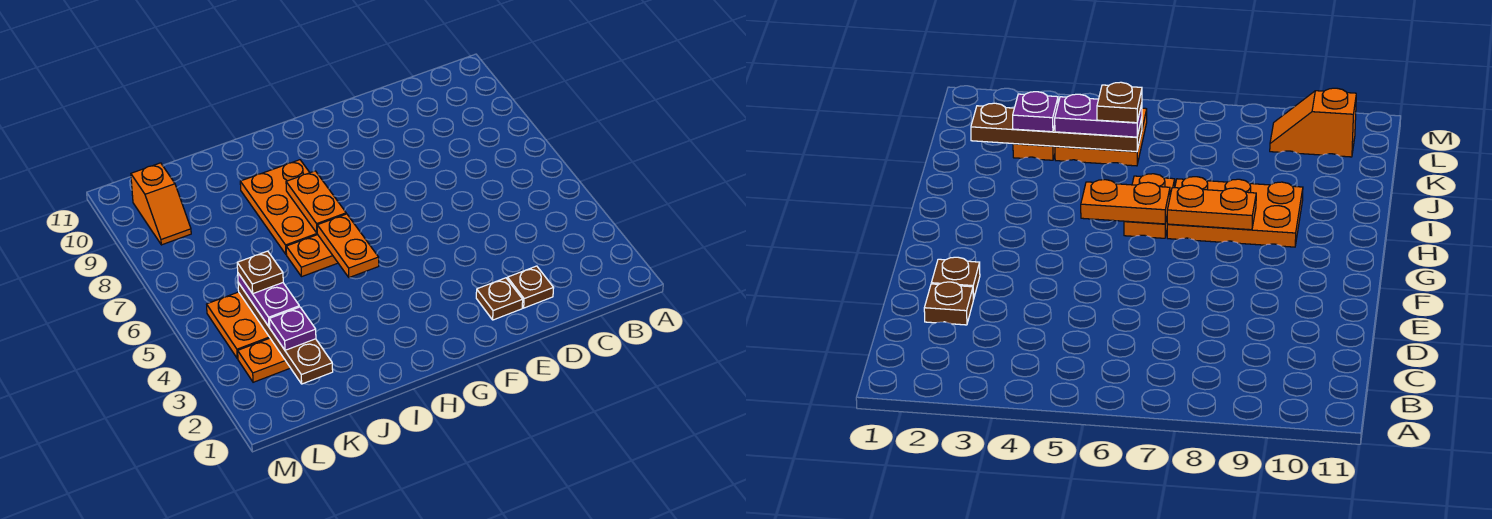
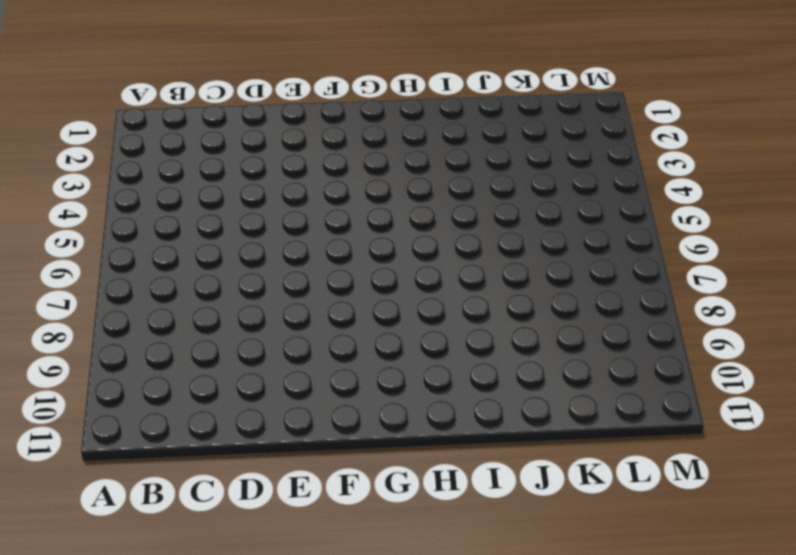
none -> brown plate D2 level 1
none -> brown plate E2 level 1
none -> orange plate H6:I6 level 1

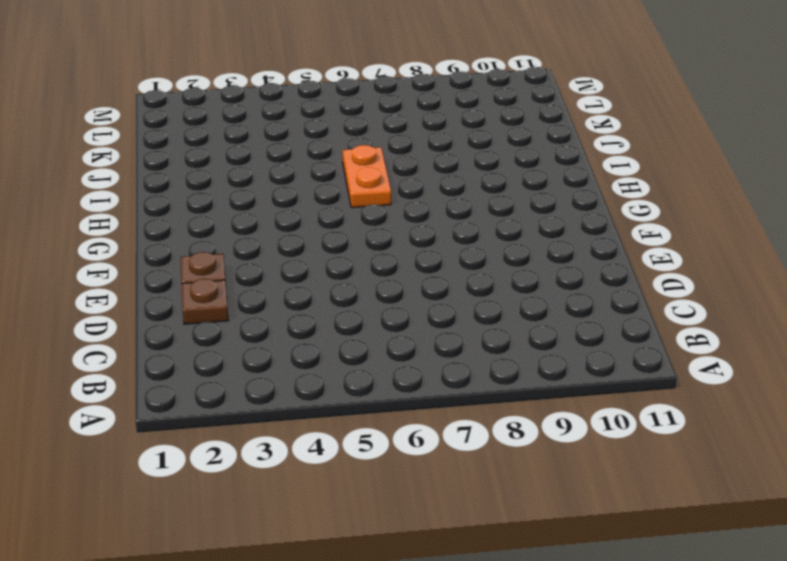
none -> orange plate H7:I9 level 1
none -> orange plate K3:L3 level 1
none -> orange plate K4:L5 level 1

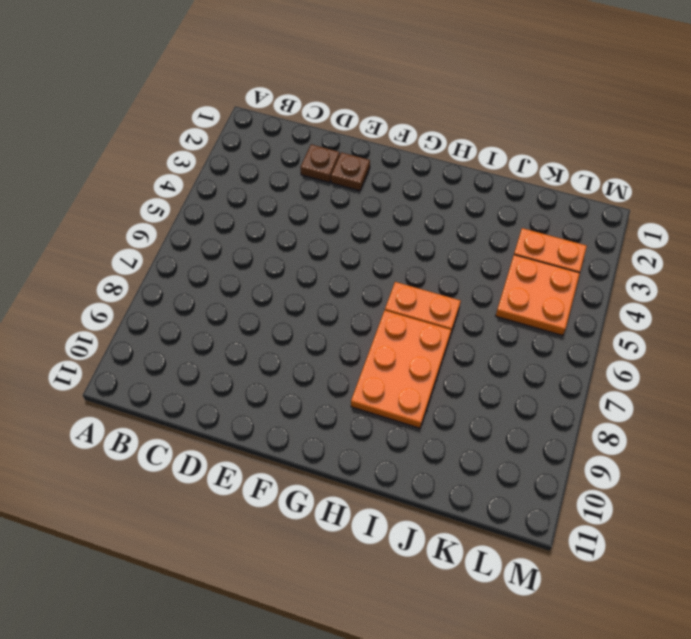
none -> orange slope L9:L10 level 1 top 10
none -> orange plate H5:H6 level 2
none -> orange plate H7:H8 level 2

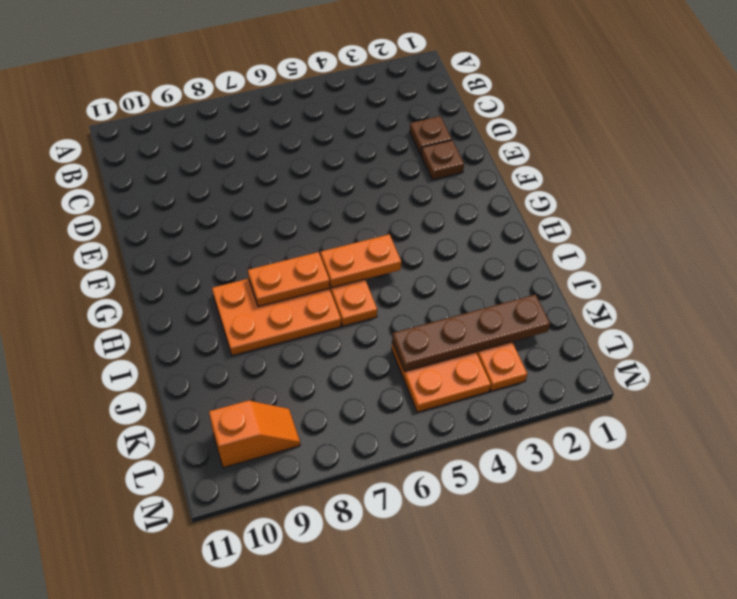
none -> purple plate K3 level 3
none -> purple plate K4:K5 level 3
none -> brown plate K5 level 4

